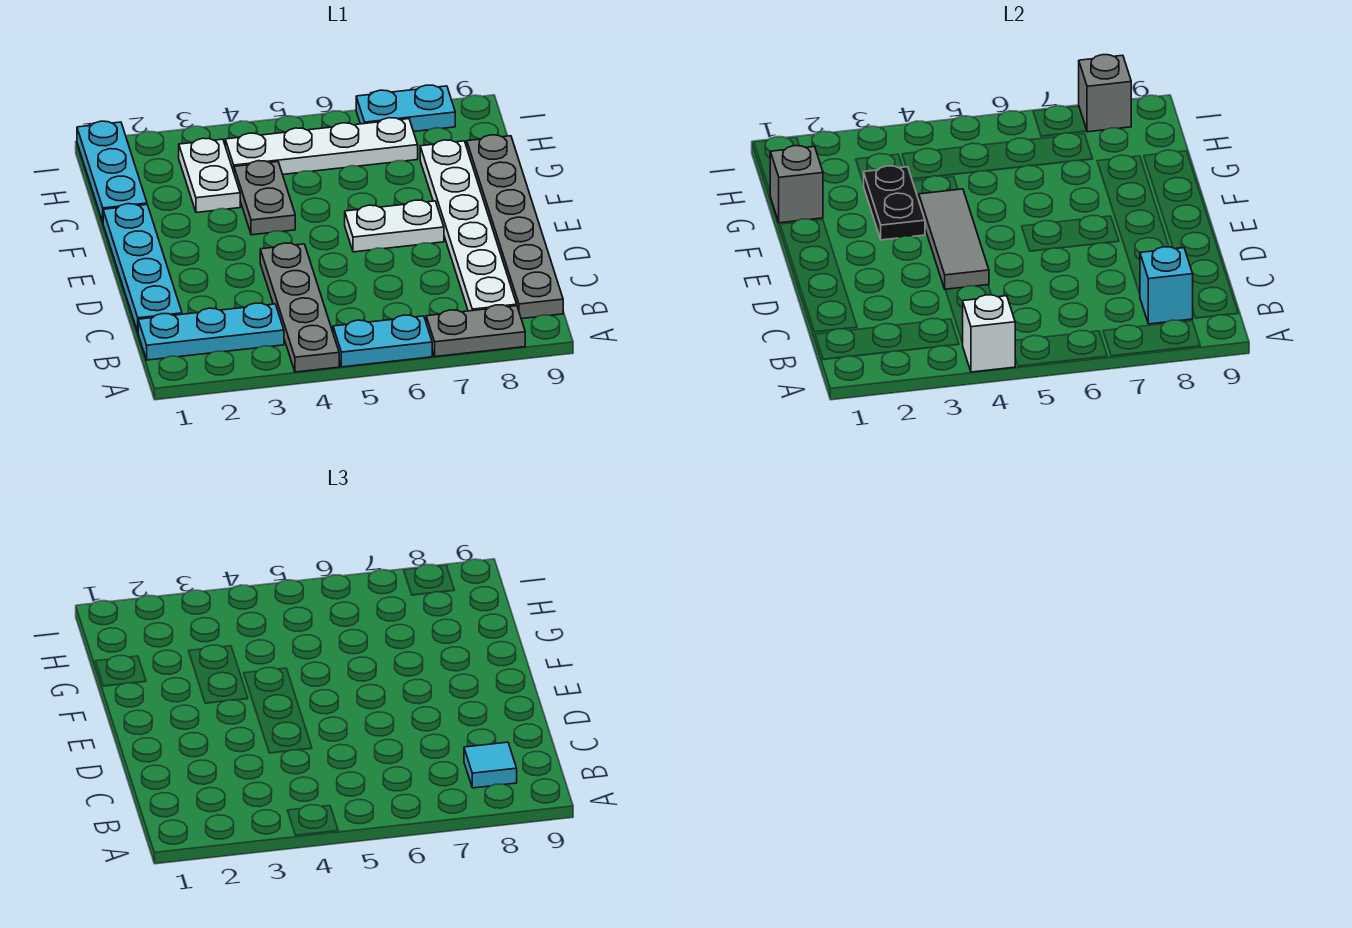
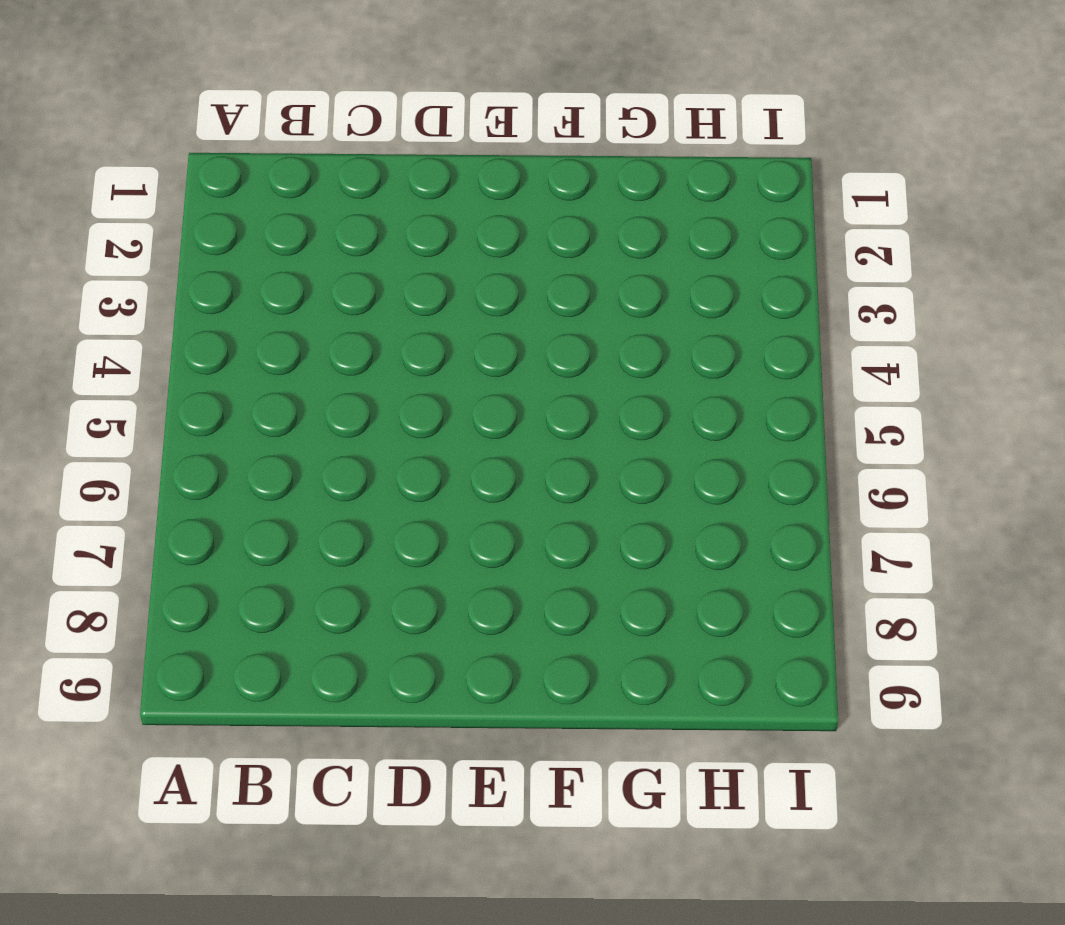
none -> grey plate A4:D4 level 1
none -> cyan plate A5:A6 level 1
none -> grey plate A7:A8 level 1

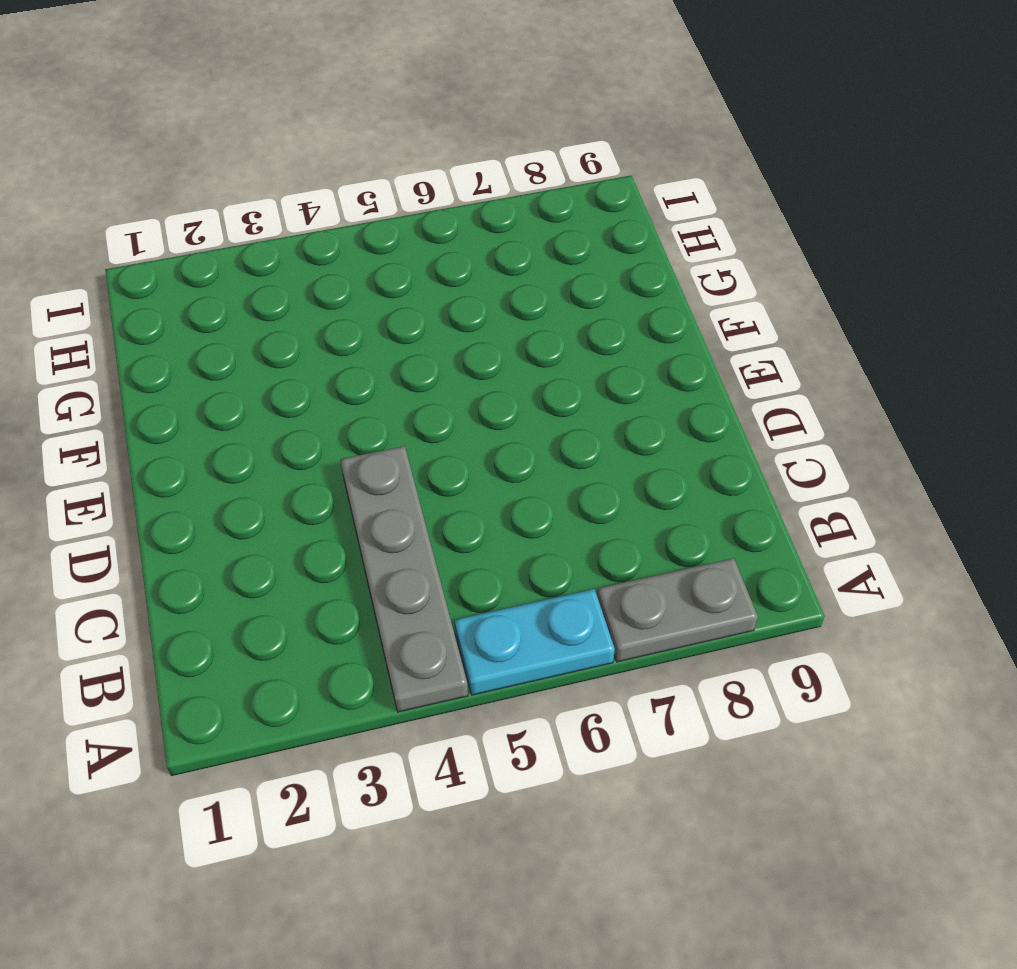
none -> cyan plate B1:B3 level 1
none -> white plate B8:G8 level 1
none -> grey plate B9:G9 level 1

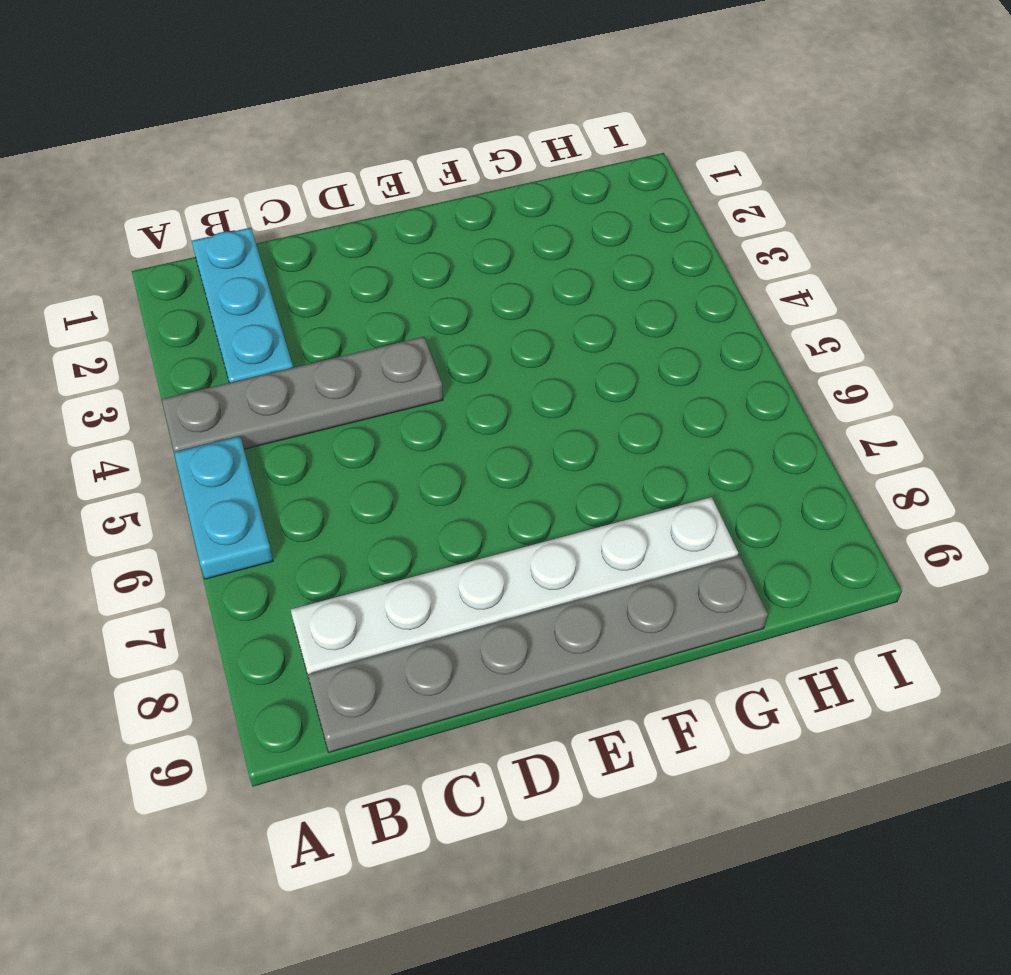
none -> grey plate A7:A8 level 1
none -> cyan plate C1:F1 level 1
none -> white plate E6:E7 level 1

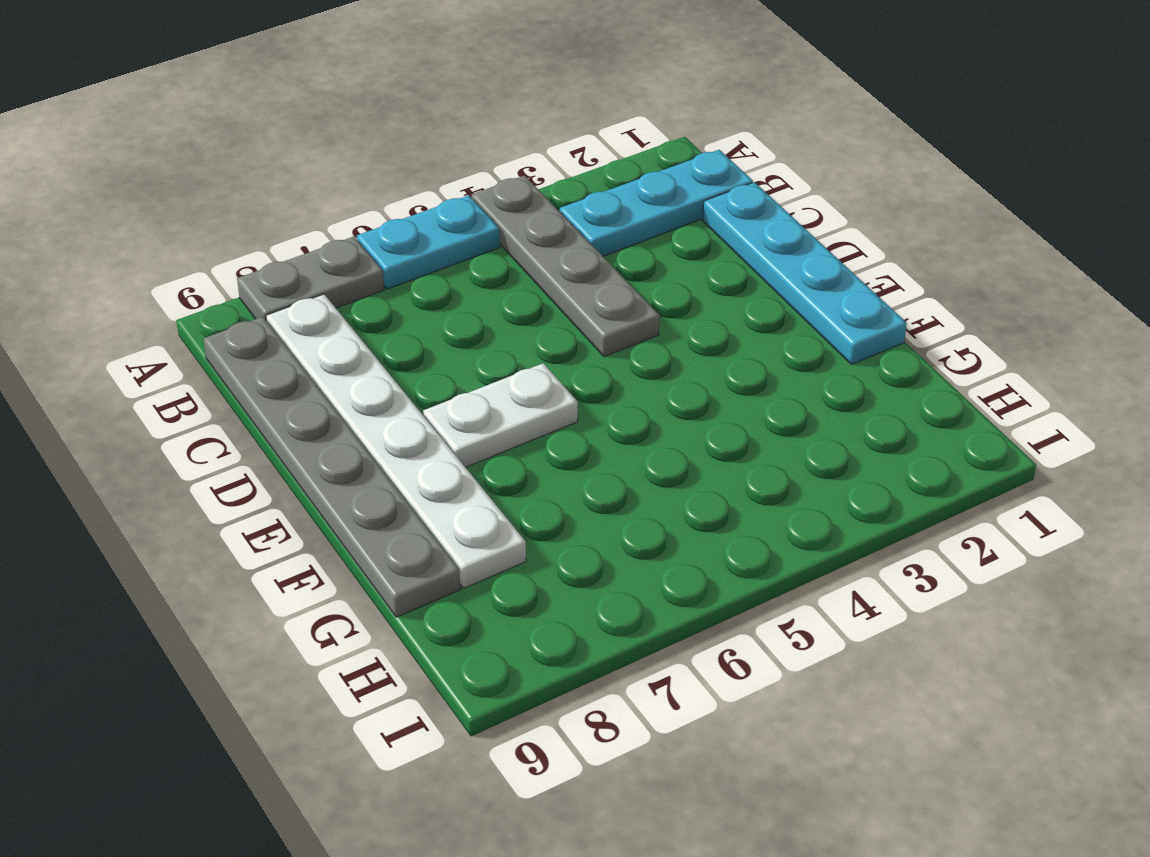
none -> grey plate F4:G4 level 1
none -> cyan plate G1:I1 level 1
none -> white plate G3:H3 level 1

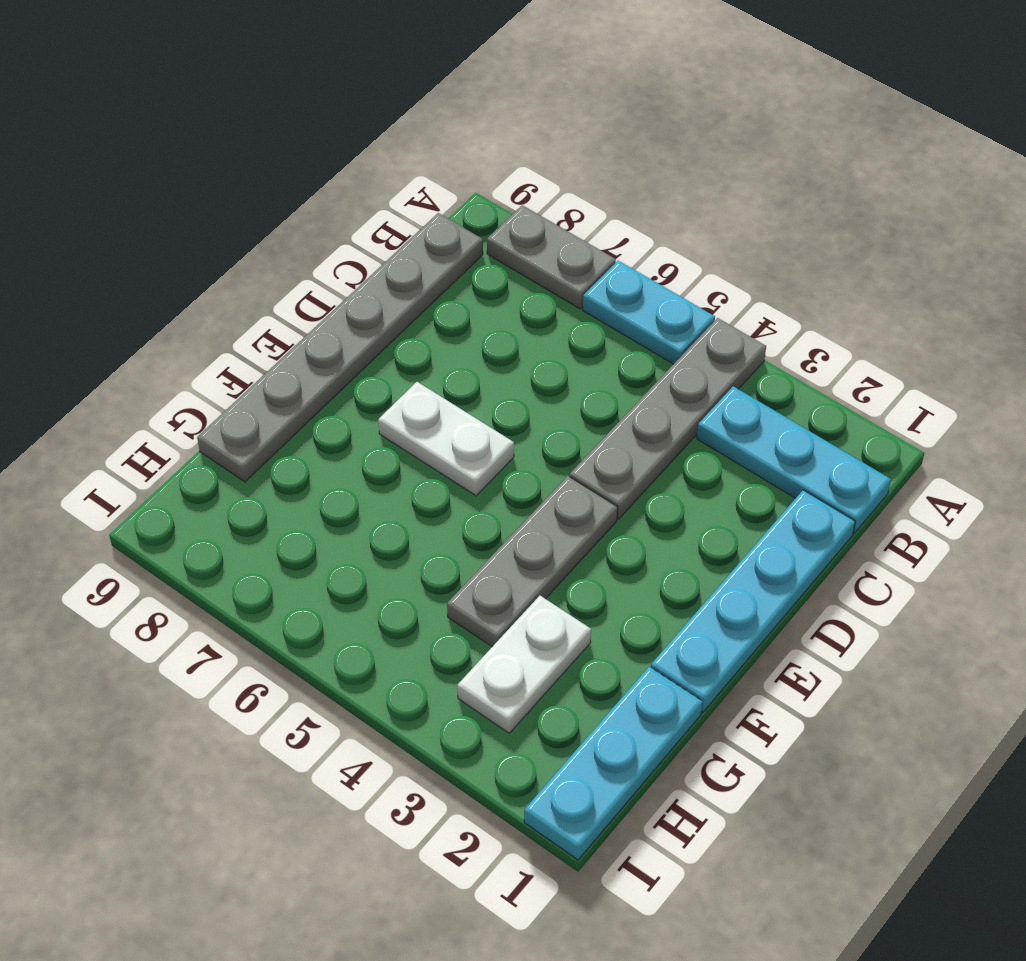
grey plate E4:G4 level 1 -> grey plate F4:G4 level 1
none -> white plate B8:G8 level 1
none -> white plate H4:H7 level 1
none -> cyan plate I7:I8 level 1

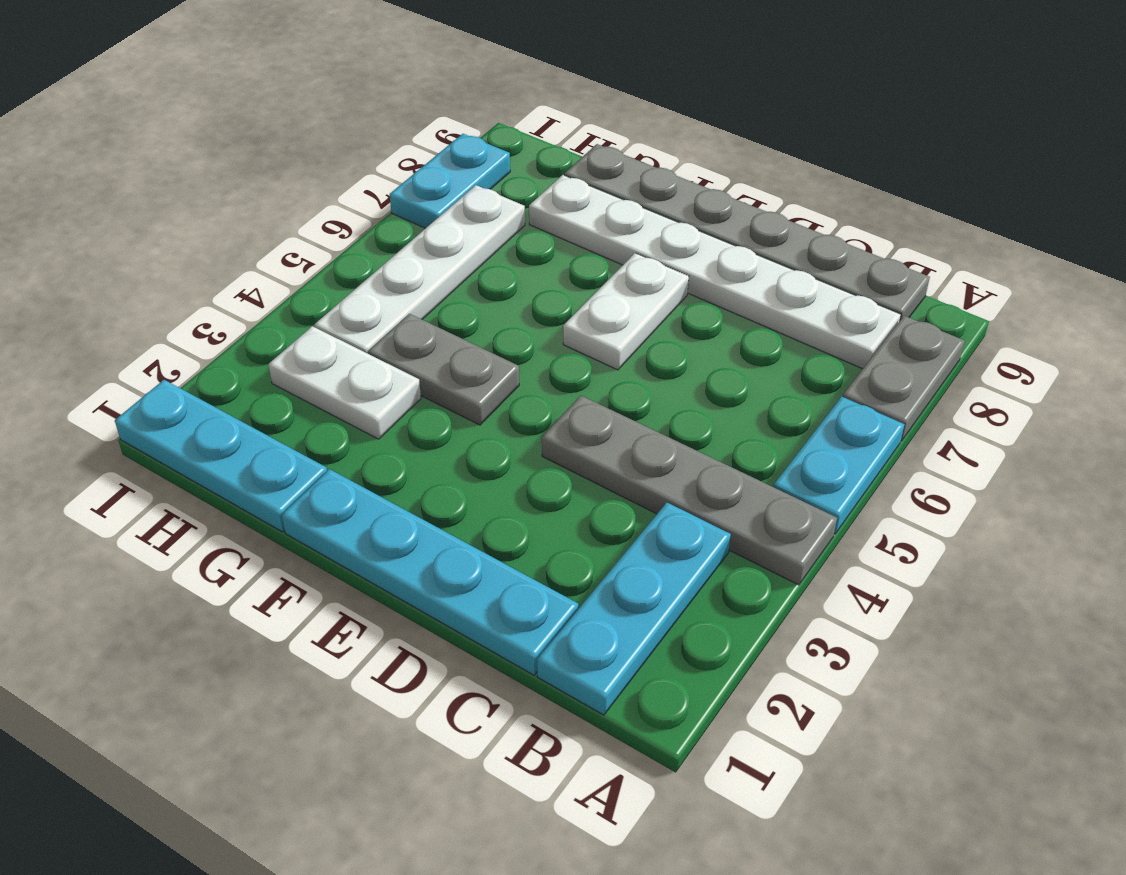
none -> white brick A4 level 2
none -> cyan brick B8 level 2
none -> grey tile D4:F4 level 2

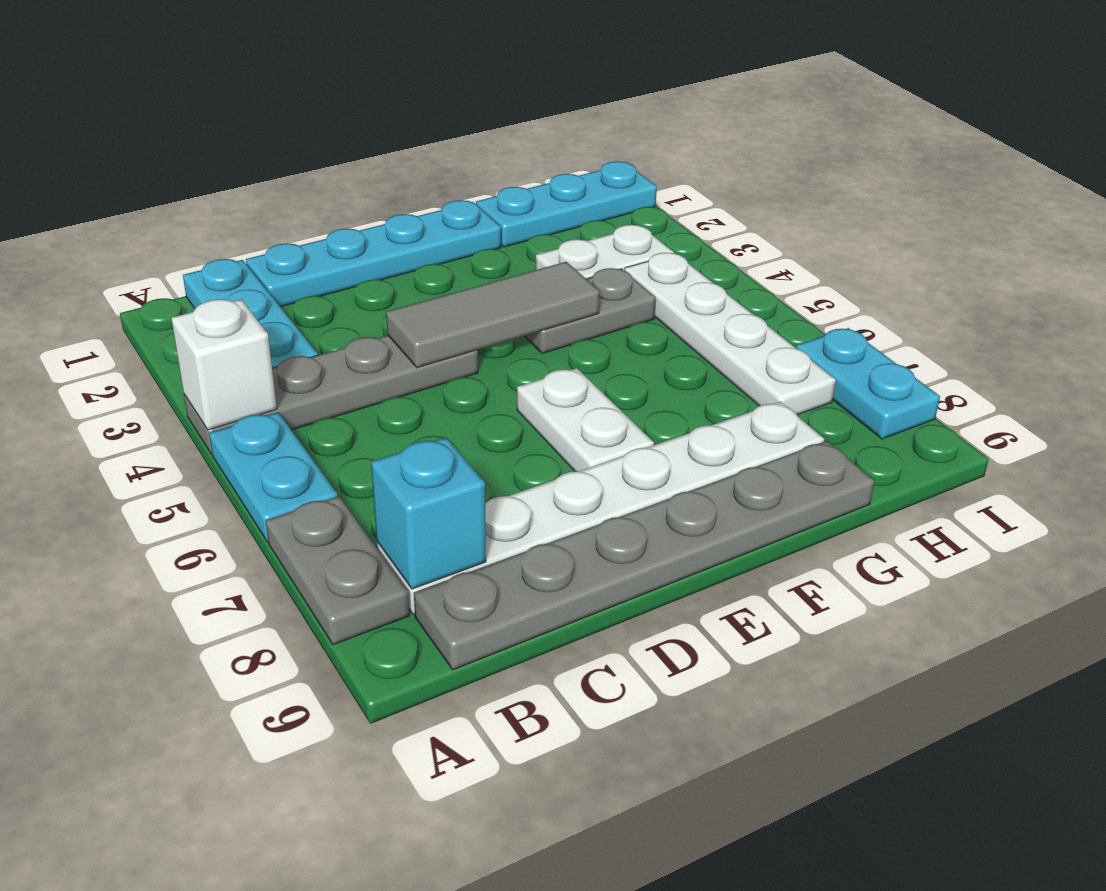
none -> black plate F3:G3 level 2
none -> grey brick G1 level 2
none -> grey brick I8 level 2

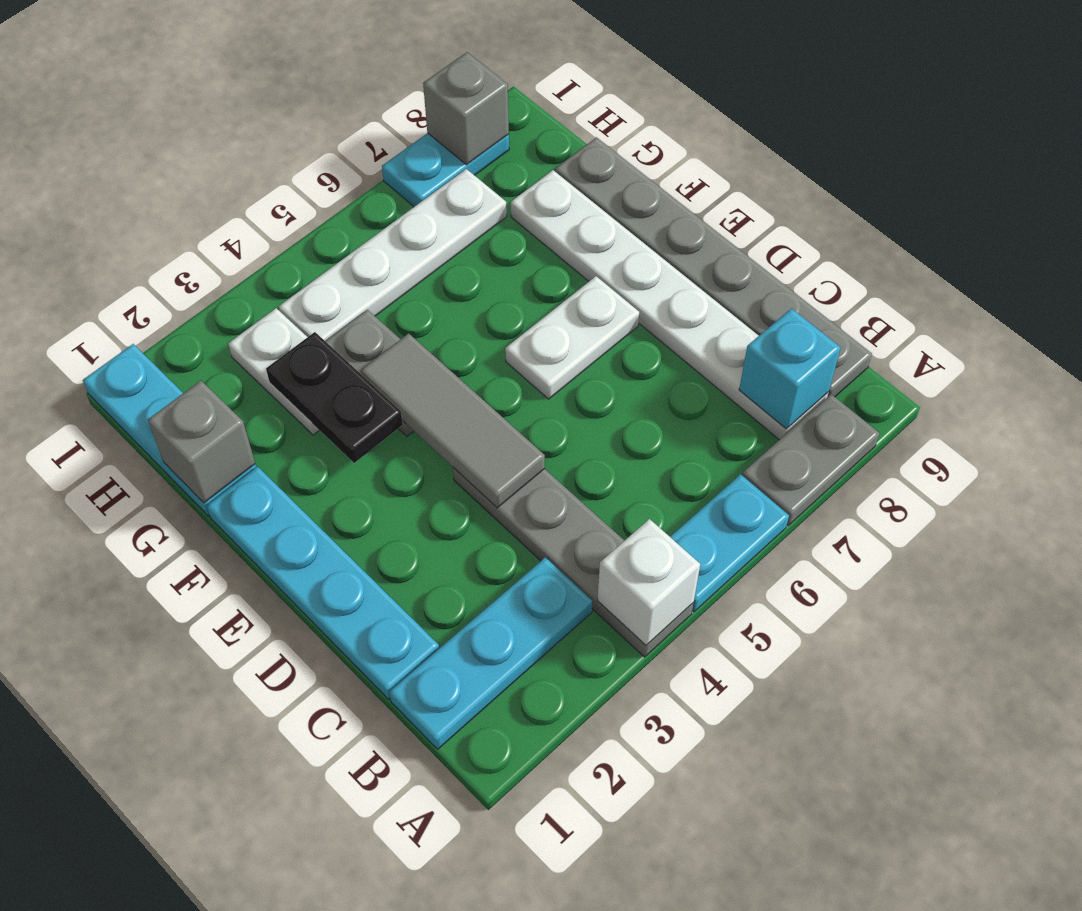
none -> cyan tile B8 level 3

